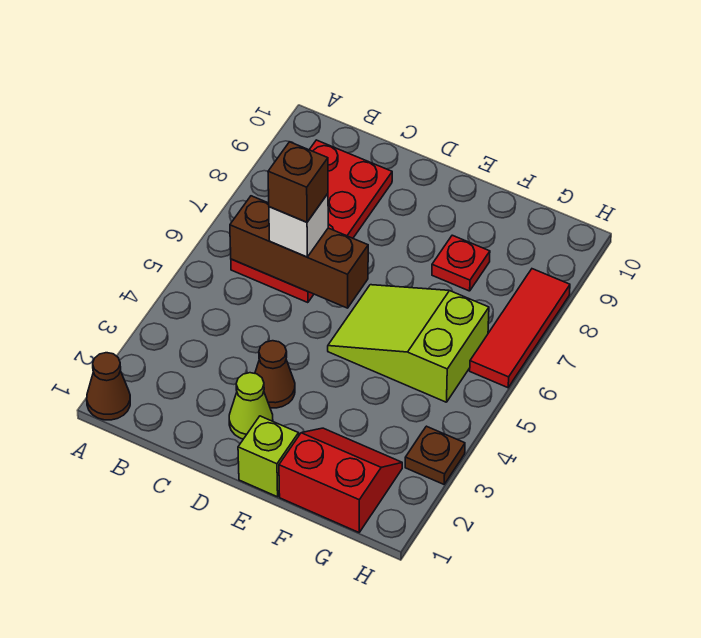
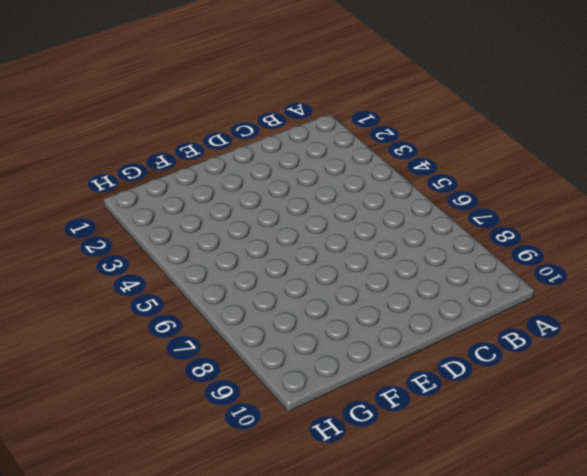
none -> brown cone A1 level 1
none -> red plate B6:C9 level 1
none -> lime cone D2 level 1

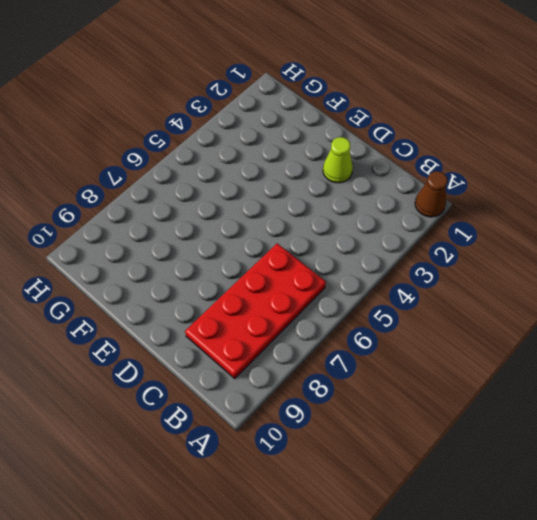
none -> brown cone D3 level 1
none -> lime brick E1 level 1
none -> lime slope E5:G6 level 1 top G

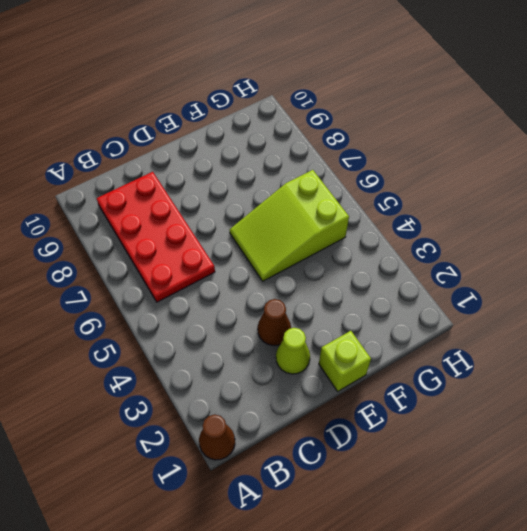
none -> red slope F1:G2 level 1 top 1
none -> red plate F8 level 1
none -> brown plate H3 level 1

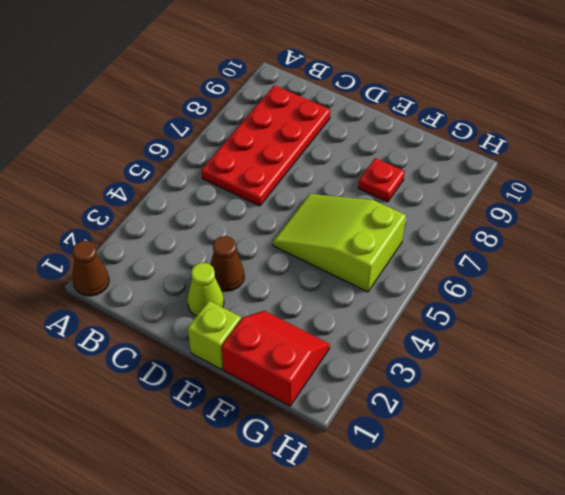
none -> brown plate H3 level 1
none -> red tile H6:H8 level 1
none -> brown brick B6:D6 level 2

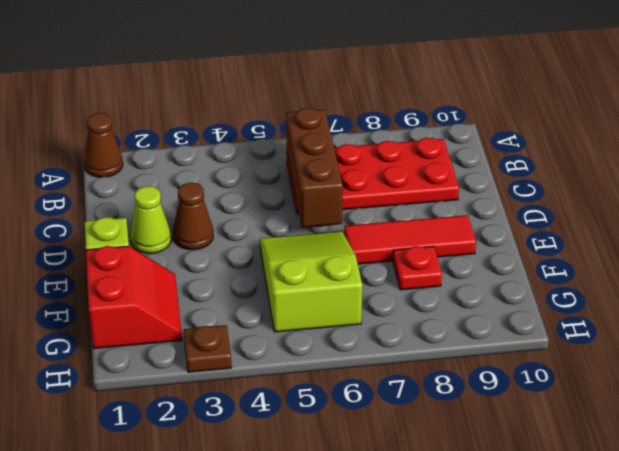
red tile E7:E9 level 1 -> red tile H6:H8 level 1
none -> white brick C6 level 3
none -> brown brick C6 level 4

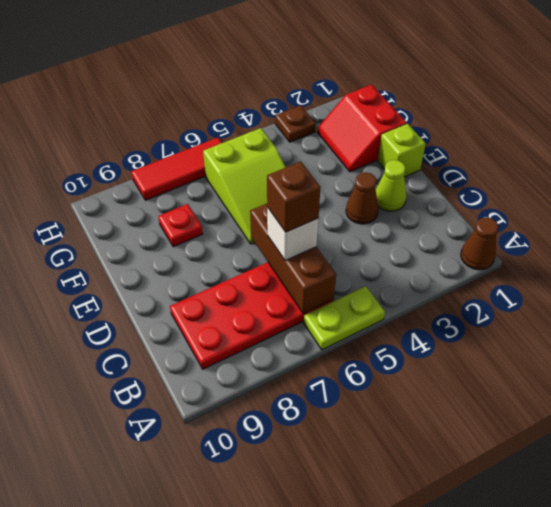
lime plate A5:A6 level 1 -> none

